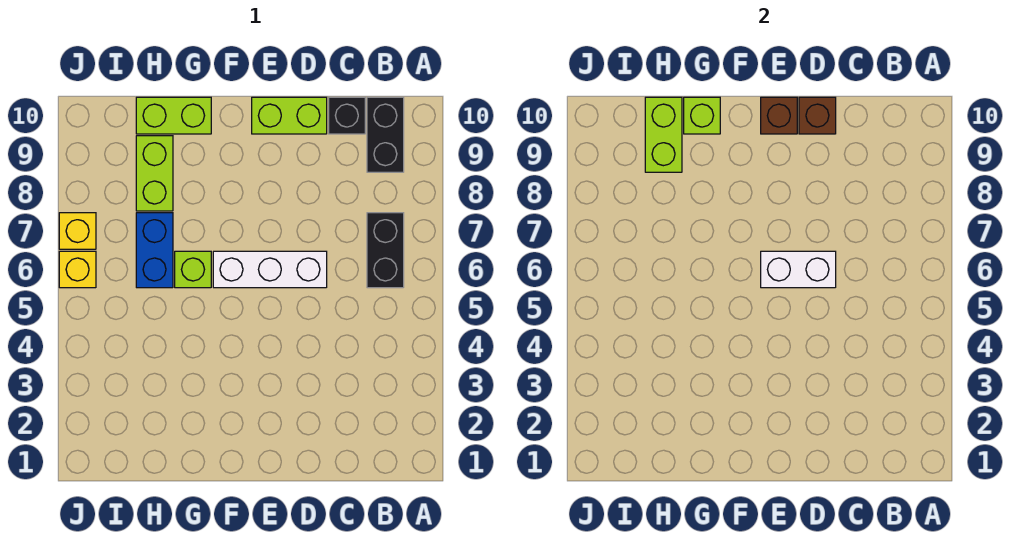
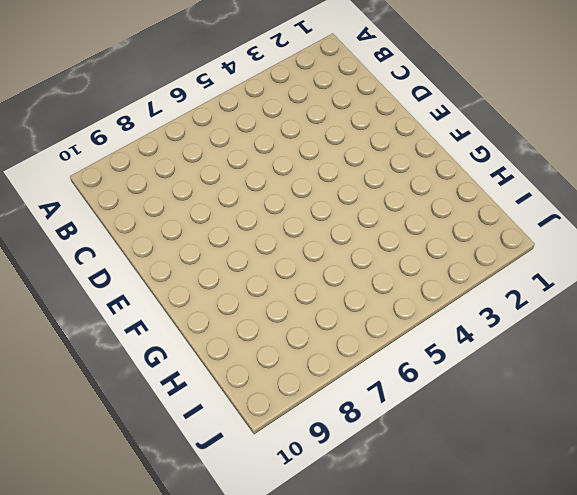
none -> black brick B6:B7 level 1
none -> black brick B9:B10 level 1
none -> black brick C10 level 1

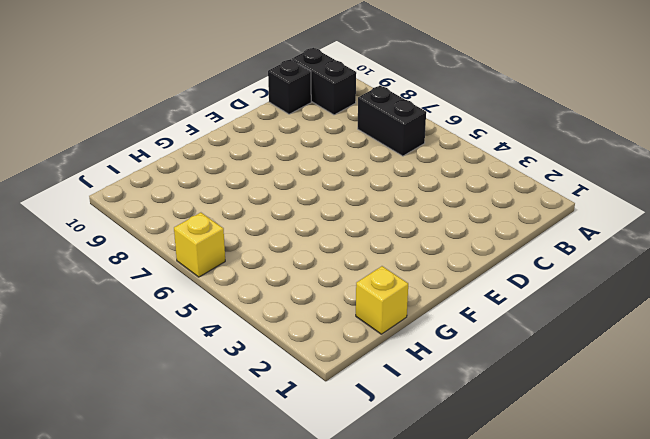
yellow brick H1 level 1 -> yellow brick J7 level 1
none -> white brick D6:F6 level 1
none -> lime brick D10:E10 level 1
none -> lime brick G6 level 1

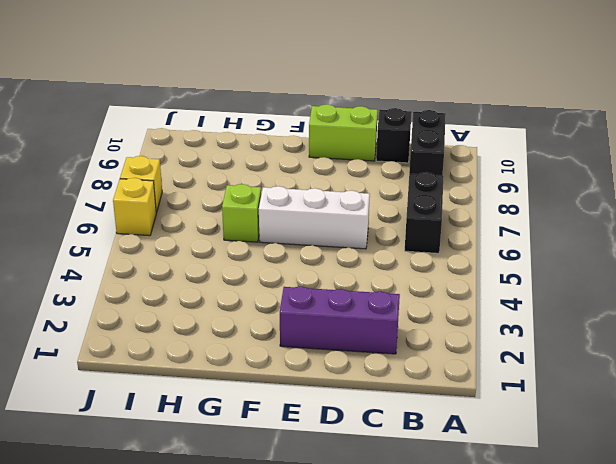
purple brick C2:E2 level 1 -> none
none -> lime brick G10:H10 level 1
none -> blue brick H6:H7 level 1
none -> lime brick H8:H9 level 1

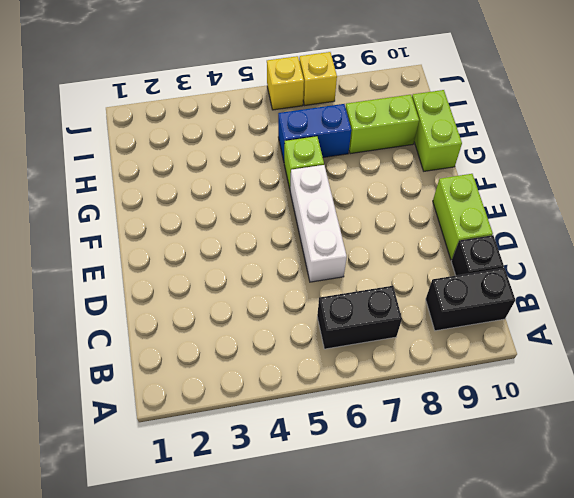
none -> white brick D6:E6 level 2
none -> brown brick D10 level 2
none -> brown brick E10 level 2

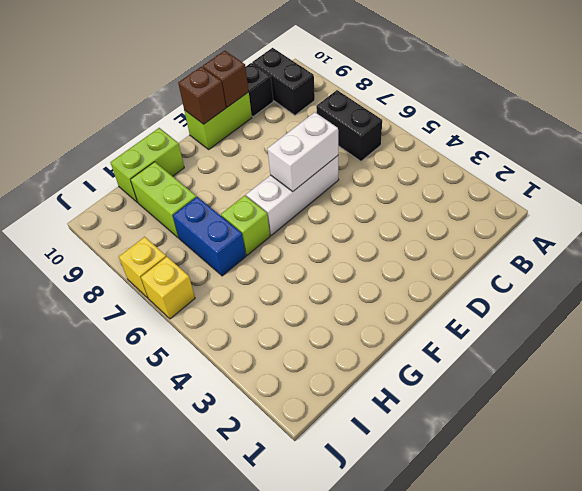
none -> lime brick G10 level 2
none -> lime brick H9:H10 level 2

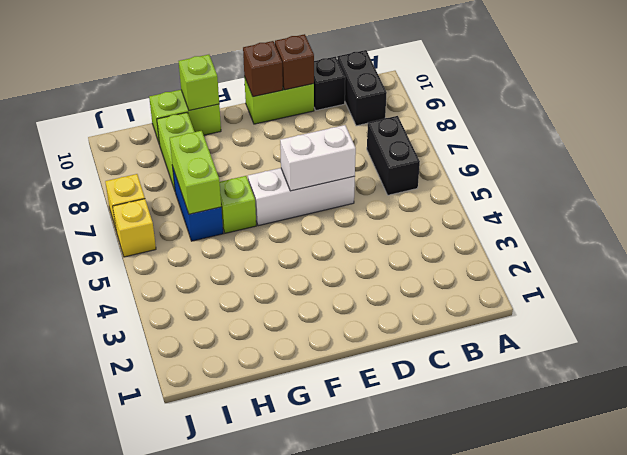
lime brick H6:H7 level 2 -> lime brick H9:H10 level 2

